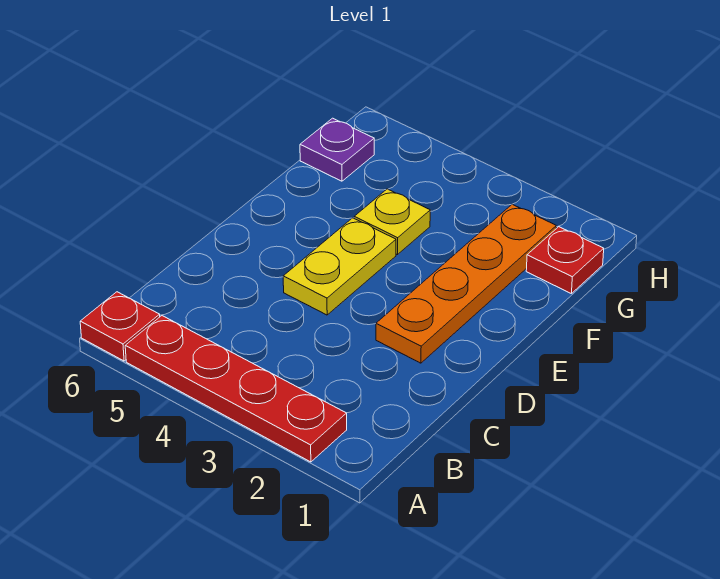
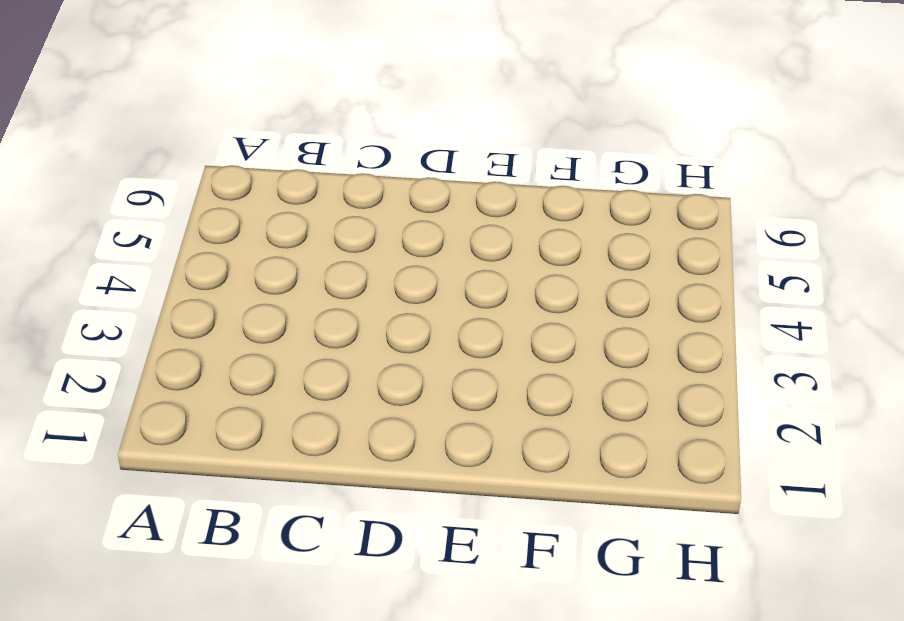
none -> red plate A2:A5 level 1
none -> red plate A6 level 1

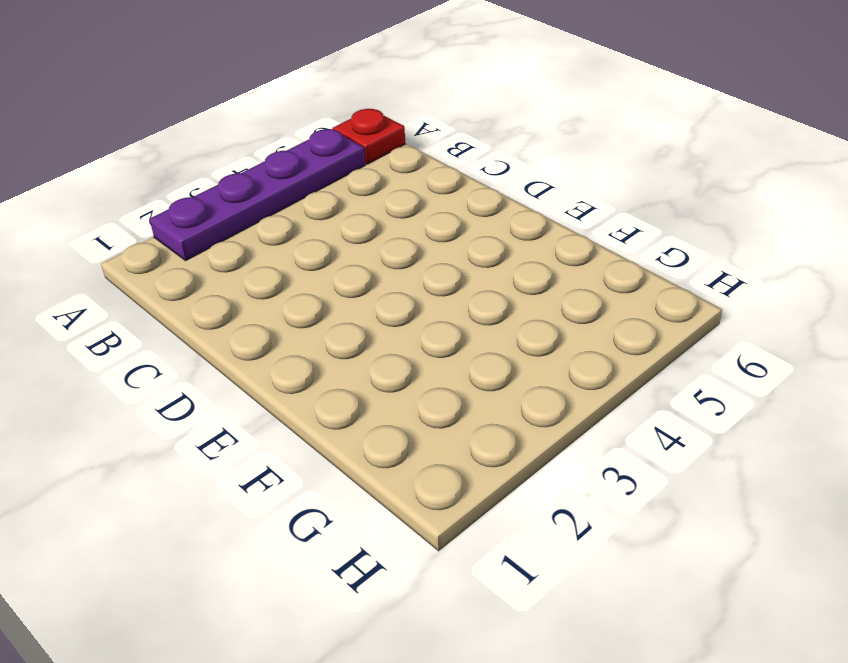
purple plate A2:A5 level 1 -> red plate A2:A5 level 1
none -> orange plate D2:G2 level 1
none -> yellow plate D4:E4 level 1

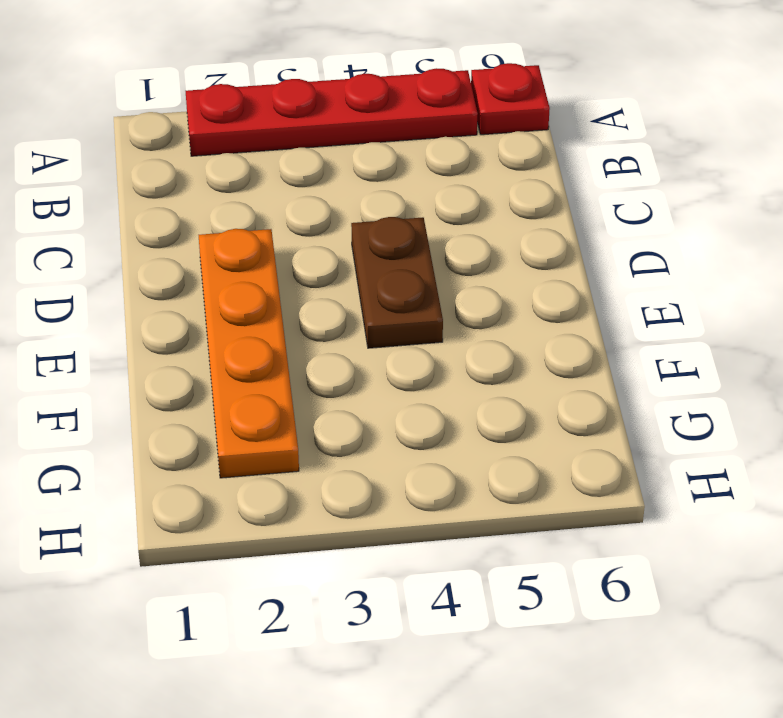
brown plate D4:E4 level 1 -> yellow plate D4:E4 level 1
none -> yellow plate F4 level 1
none -> red plate G1 level 1

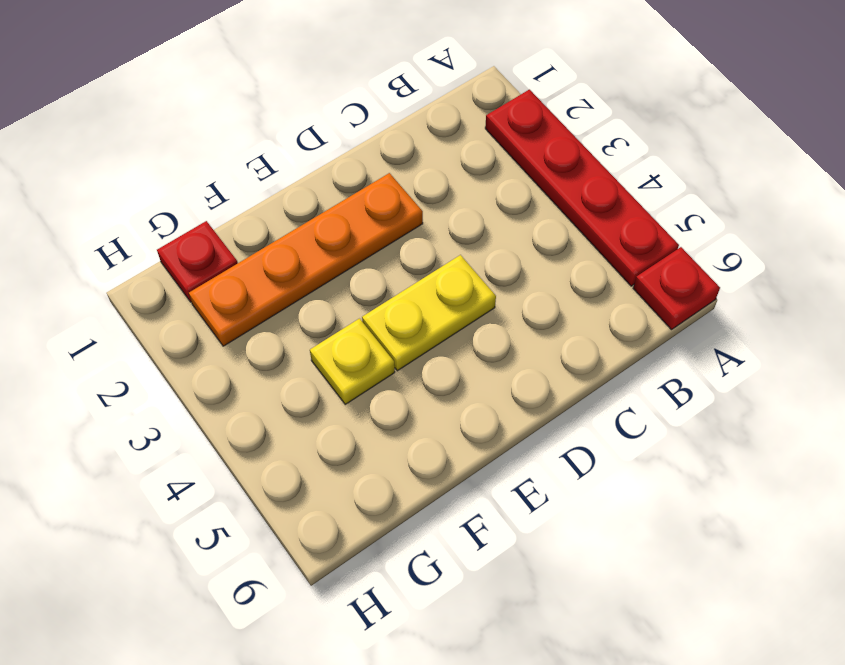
none -> purple plate G6 level 1

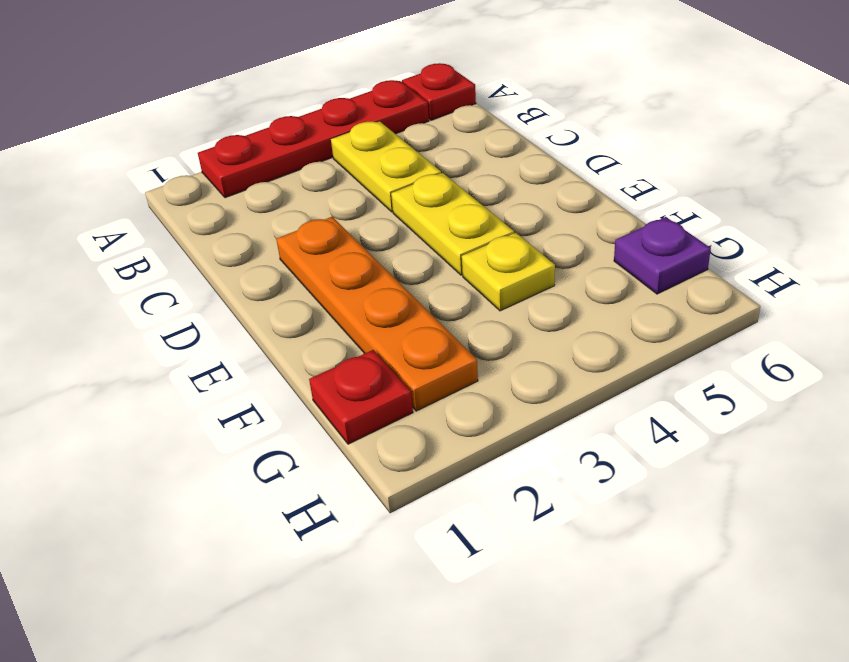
yellow plate B4:C4 level 1 -> none

